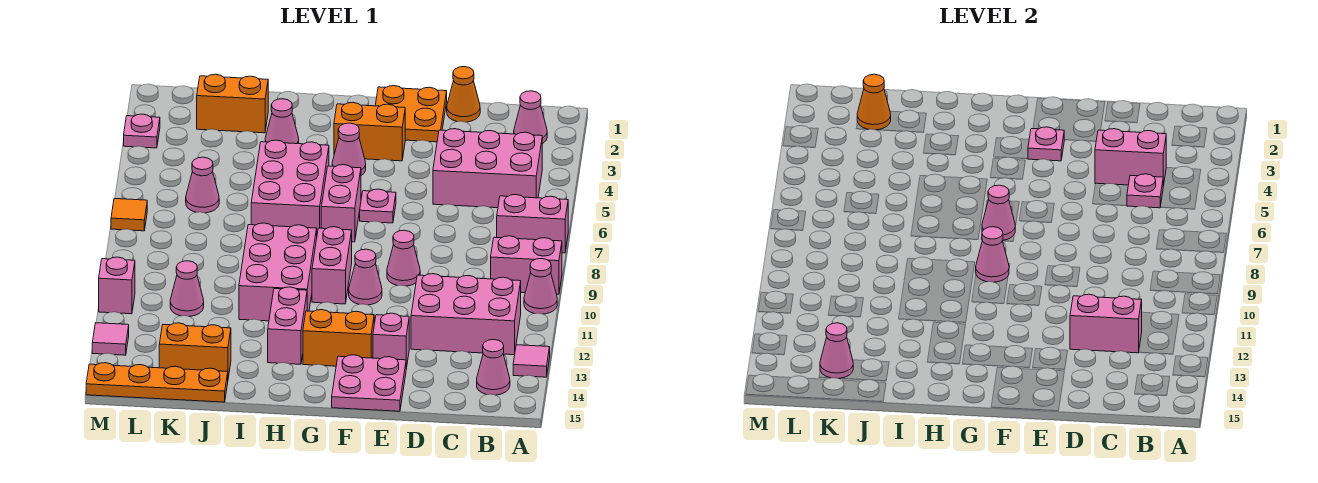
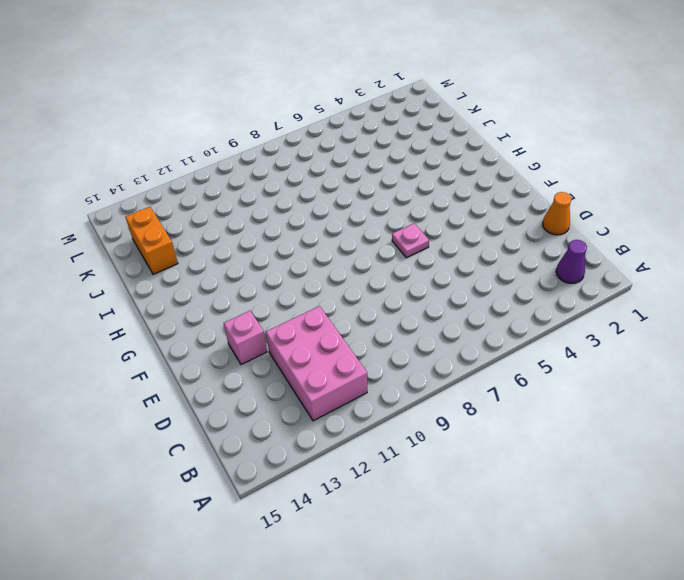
purple cone B2 level 1 -> pink cone B2 level 1
none -> pink brick A7:B7 level 1
none -> pink brick A9:B9 level 1
none -> pink cone A10 level 1
none -> pink tile A13 level 1

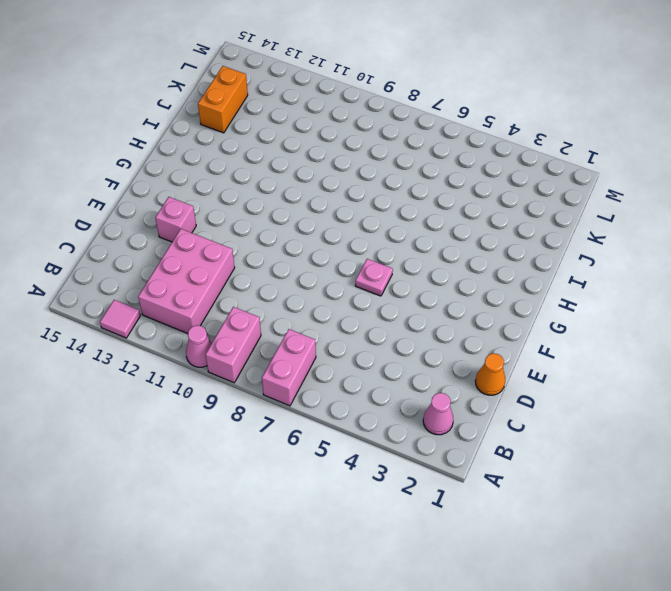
none -> pink brick B4:D5 level 1
none -> pink cone B14 level 1
none -> orange plate E1:F2 level 1
none -> pink cone E9 level 1

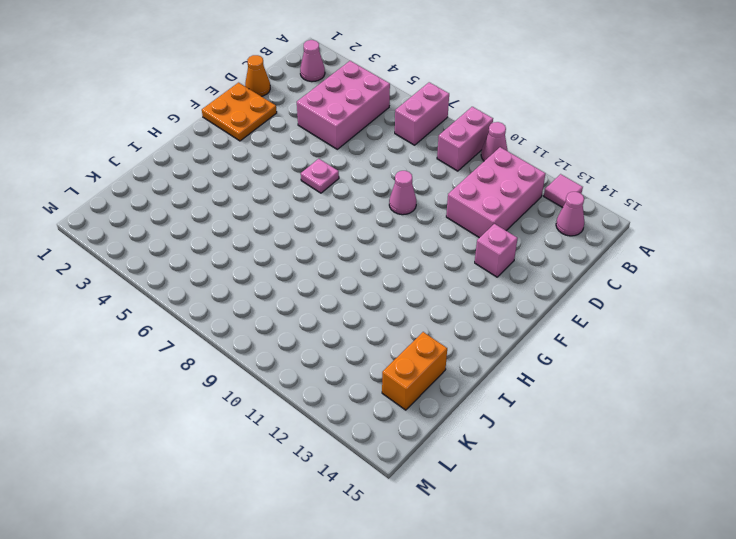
none -> pink plate E14:F15 level 1
none -> orange brick F3:G3 level 1
none -> pink cone F10 level 1
none -> orange brick F13:G13 level 1

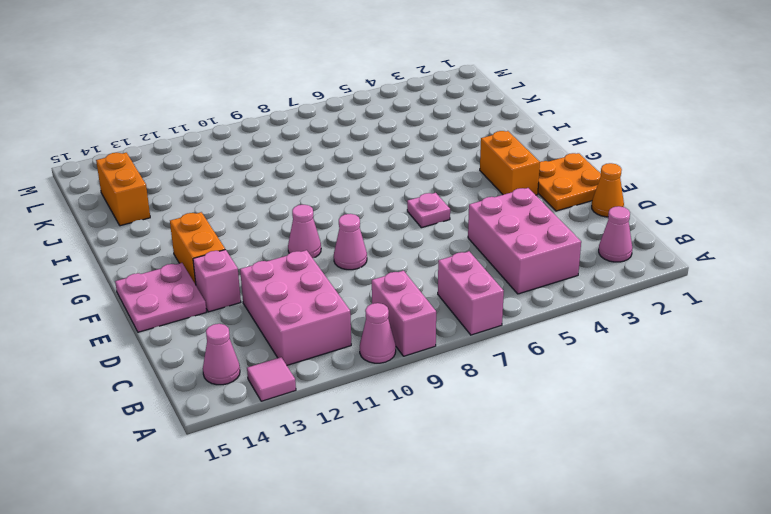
none -> pink cone G4 level 1
none -> pink brick G6:G7 level 1
none -> pink brick G9:G10 level 1
none -> pink brick H5:I7 level 1

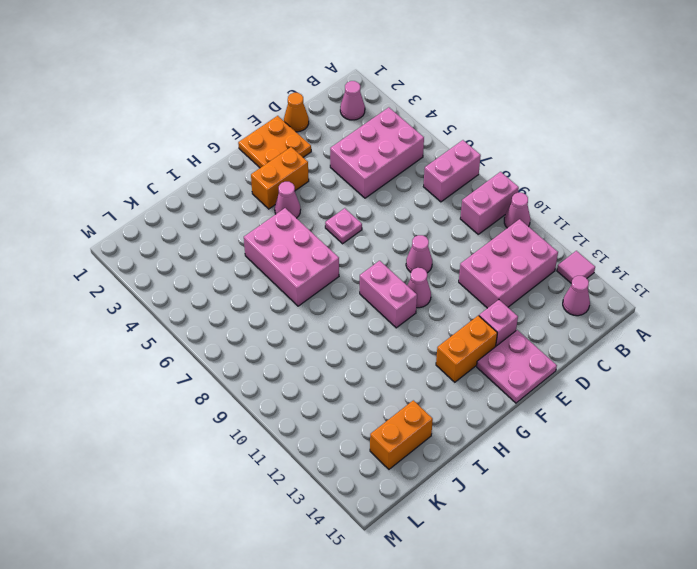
none -> pink brick G6:G7 level 1
none -> pink brick H9:I11 level 1
none -> pink brick H12:H13 level 1
none -> pink cone I3 level 1

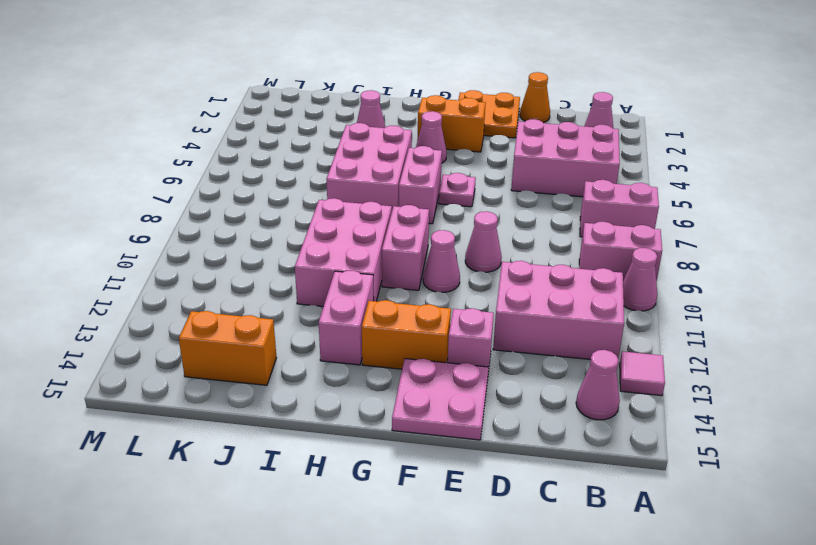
none -> orange brick J2:K2 level 1
none -> orange plate J15:M15 level 1
none -> pink cone K6 level 1
none -> pink cone K11 level 1

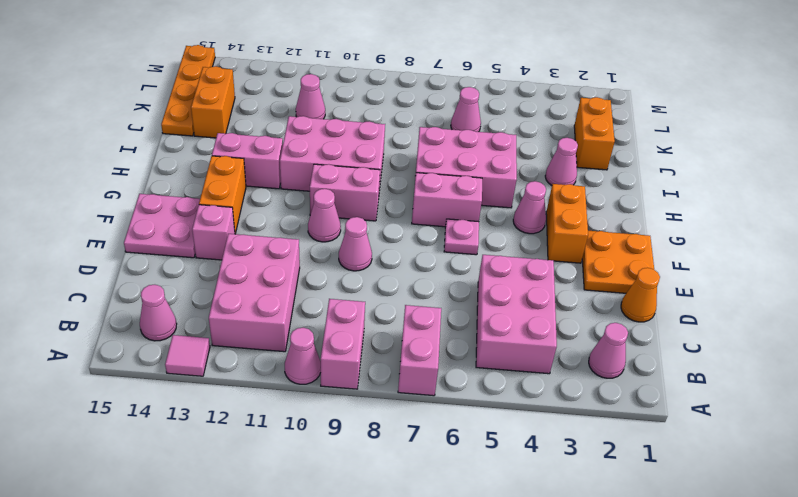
none -> pink plate M3 level 1
none -> orange tile M7 level 1
none -> pink brick M11 level 1
none -> pink tile M13 level 1

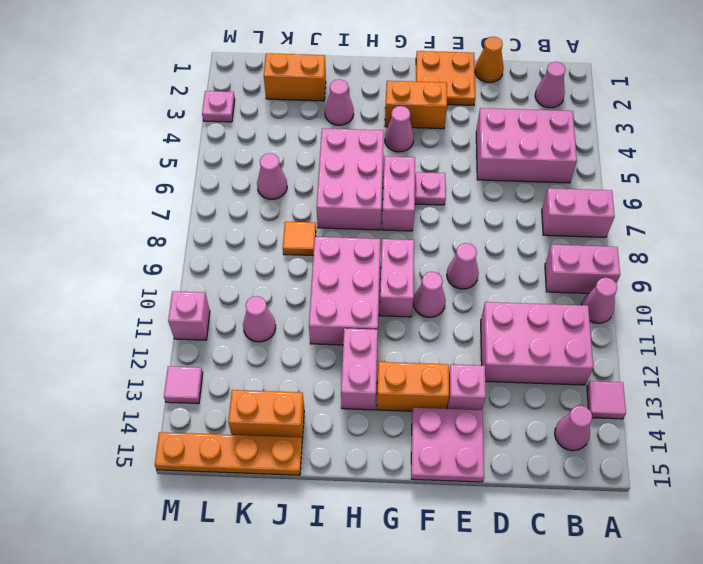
orange tile J8 level 1 -> orange tile M7 level 1
none -> pink brick C4:D4 level 2
none -> pink plate C5 level 2
none -> pink brick C12:D12 level 2
none -> pink plate F3 level 2

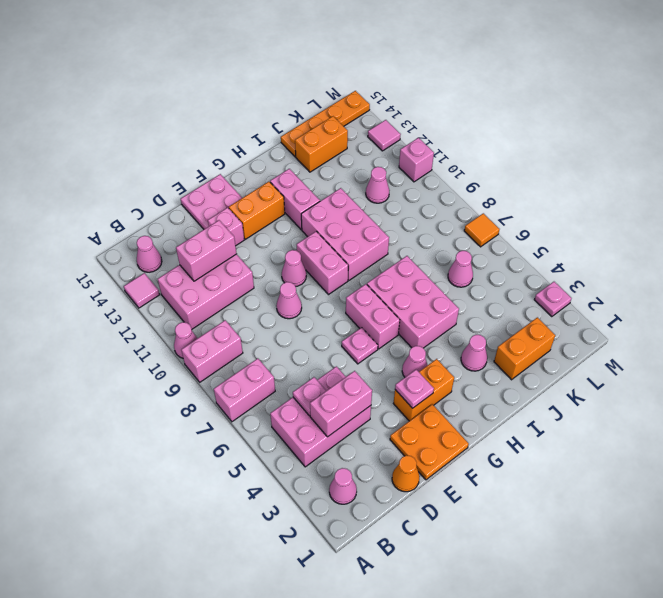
none -> pink cone G7 level 2
none -> pink cone G9 level 2
none -> orange cone K2 level 2
none -> pink cone K14 level 2

